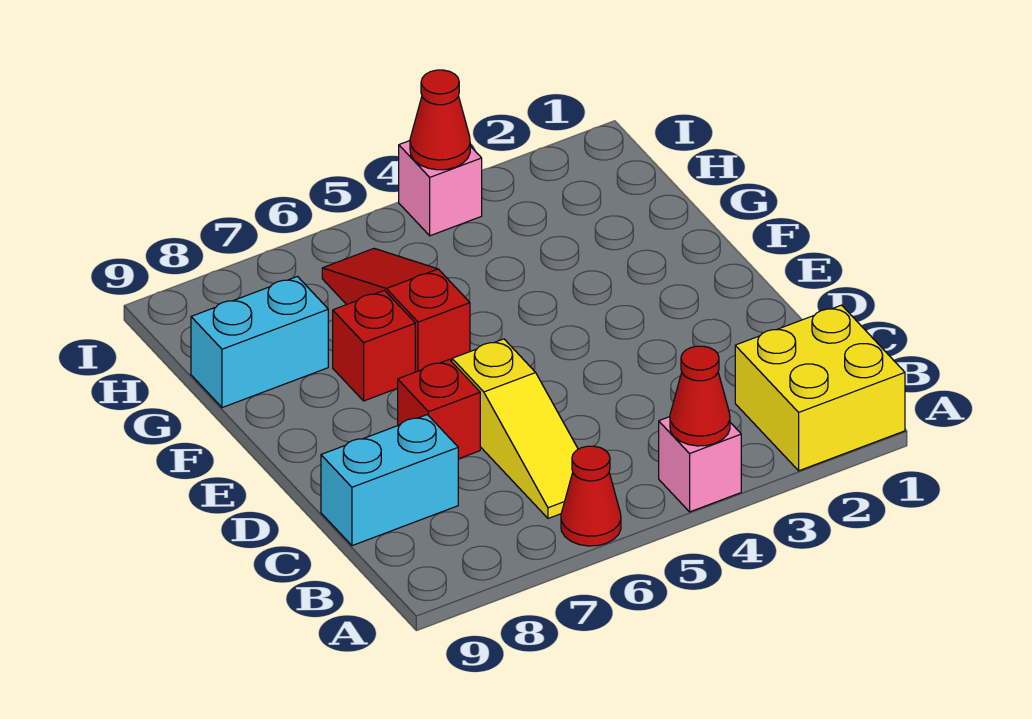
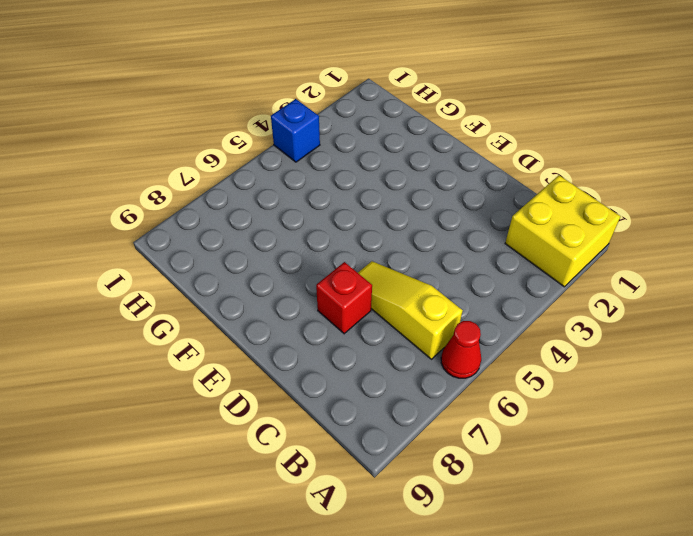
yellow slope B6:D6 level 1 top B -> yellow slope B6:D6 level 1 top D
blue brick I4 level 1 -> pink brick I4 level 1
none -> pink brick A4 level 1
none -> cyan brick C8:C9 level 1
none -> red slope F6:H6 level 1 top F

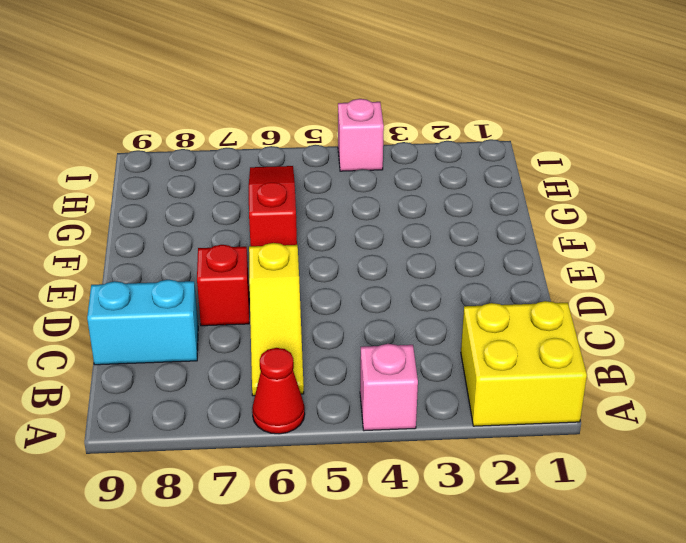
none -> red brick F7 level 1
none -> cyan brick G8:G9 level 1
none -> red cone A4 level 2

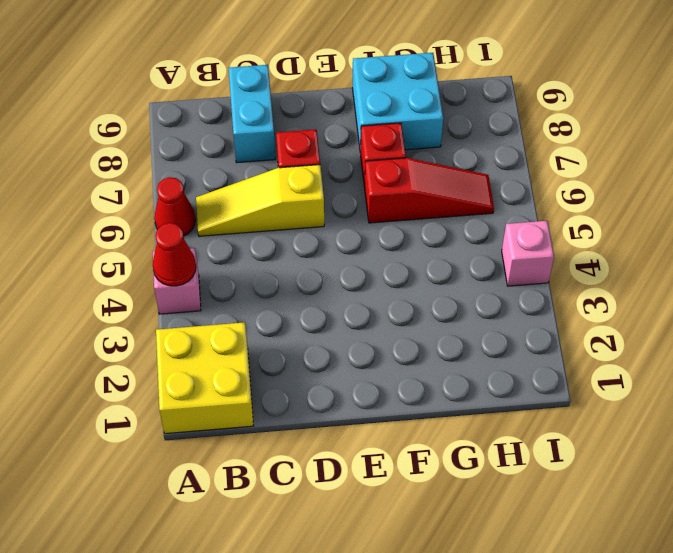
cyan brick F8:G9 level 1 -> cyan brick G8:G9 level 1
none -> red cone I4 level 2

